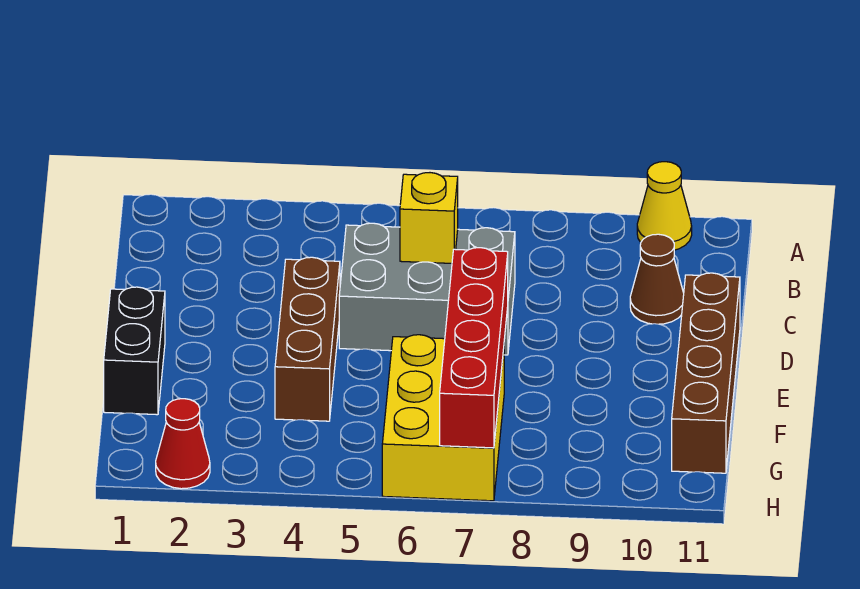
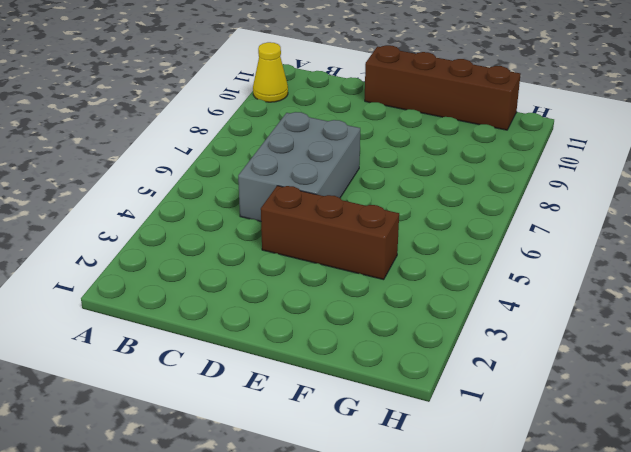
none -> brown cone C10 level 1
none -> black brick E1:F1 level 1

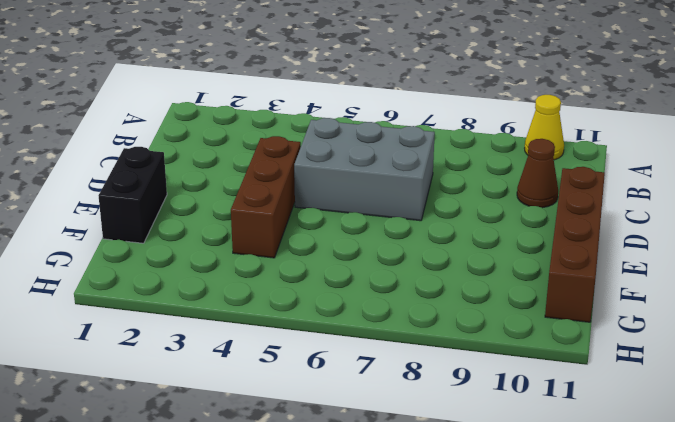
none -> yellow brick F6:H7 level 1
none -> red cone H2 level 1

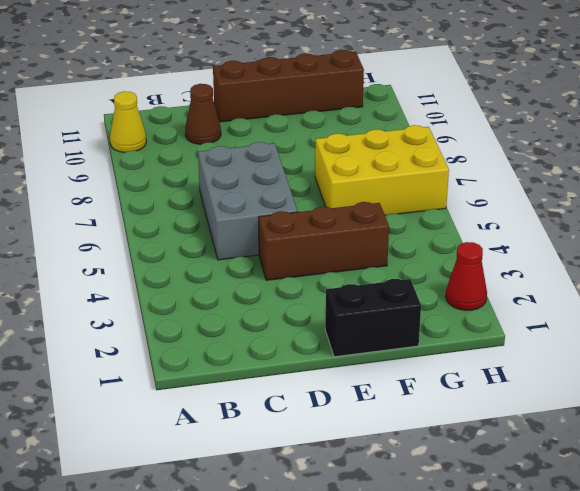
none -> yellow brick C6 level 2
none -> red brick E7:H7 level 2

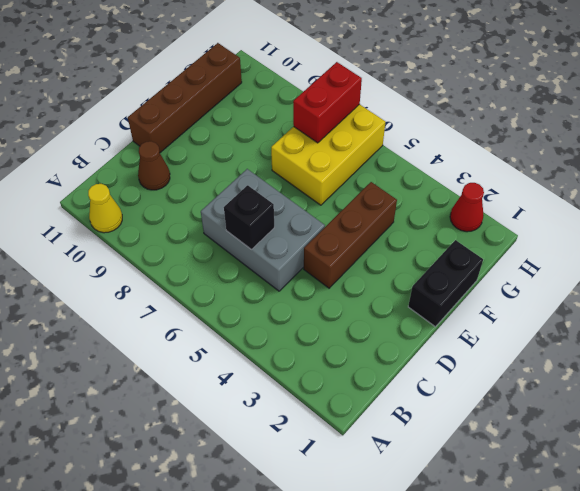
black brick C6 level 2 -> yellow brick C6 level 2
red brick G7:H7 level 2 -> red brick E7:H7 level 2

